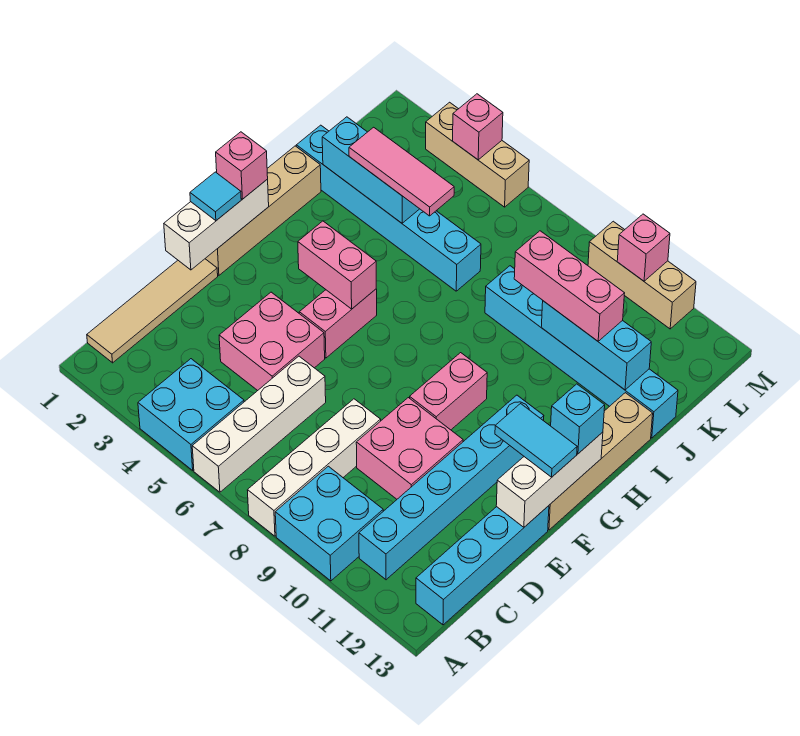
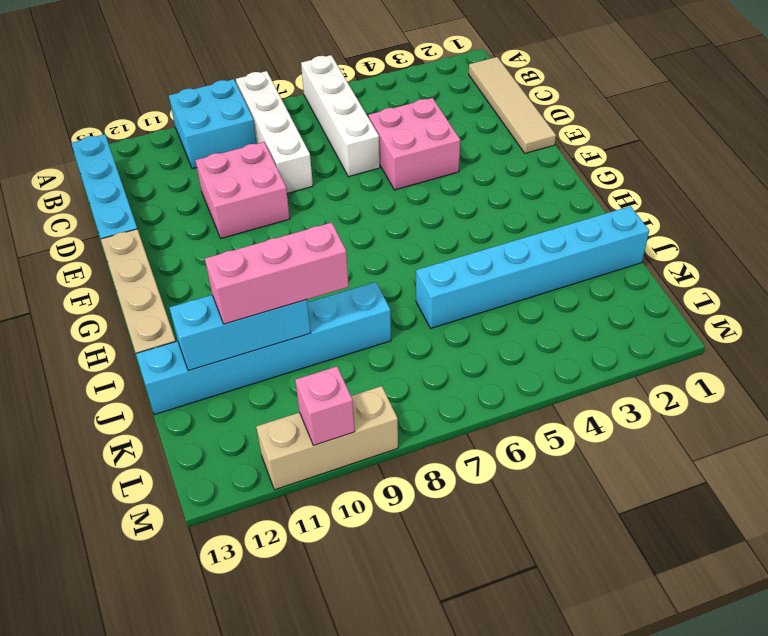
none -> cyan brick A4:B5 level 1
none -> cyan brick B11:G11 level 1
none -> tan brick F1:I1 level 1
none -> pink brick F5:G5 level 1

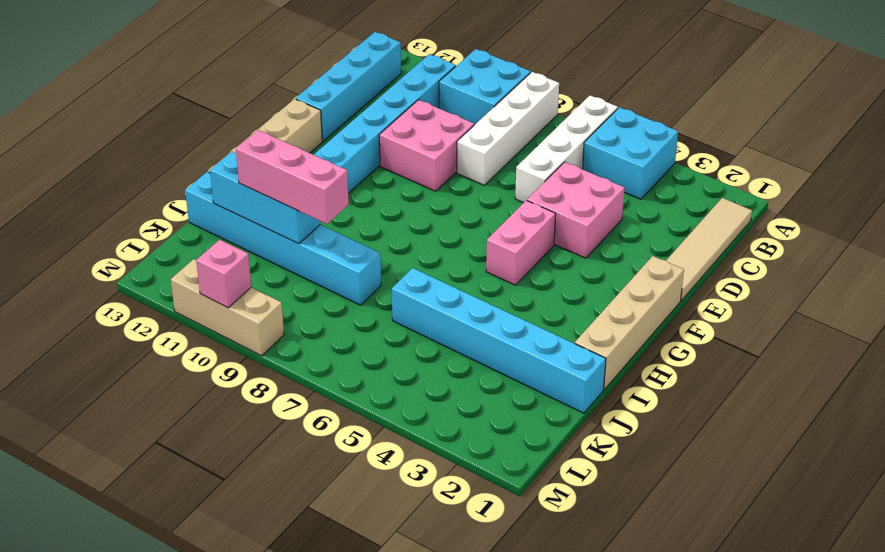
none -> pink brick F9:G9 level 1
none -> tan brick M3:M5 level 1
none -> white brick E1:G1 level 2
none -> white brick E13:G13 level 2

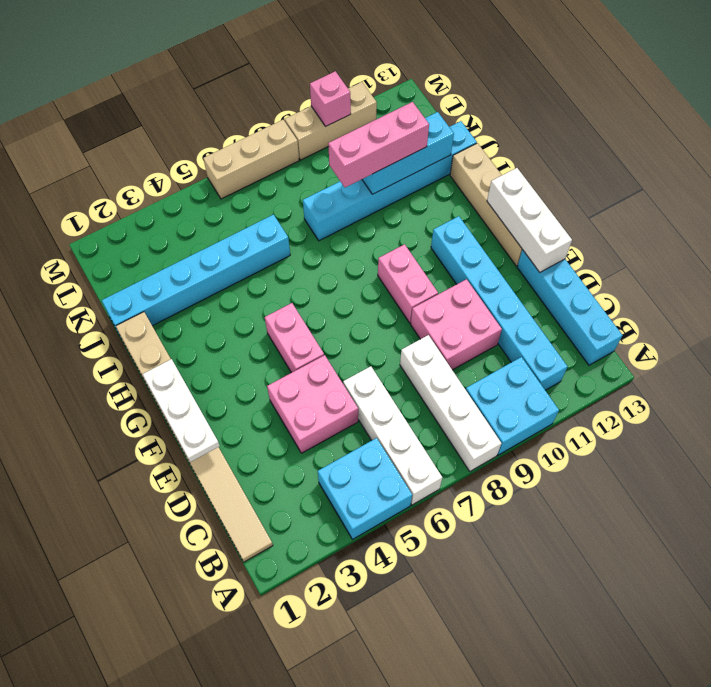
white plate E1:G1 level 2 -> white brick E1:G1 level 2
tan brick M6:M8 level 1 -> tan brick M3:M5 level 1
none -> pink brick G4:G5 level 2
none -> cyan brick J2:J4 level 2
none -> pink brick M4 level 2
none -> cyan tile F1 level 3

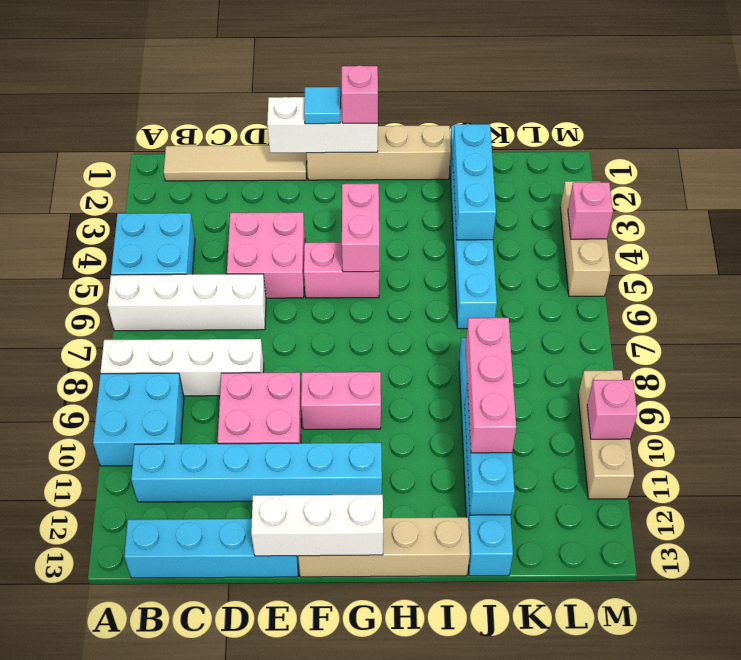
none -> cyan tile F12:F13 level 3
none -> cyan brick G13 level 3
none -> pink tile J3:J5 level 3

